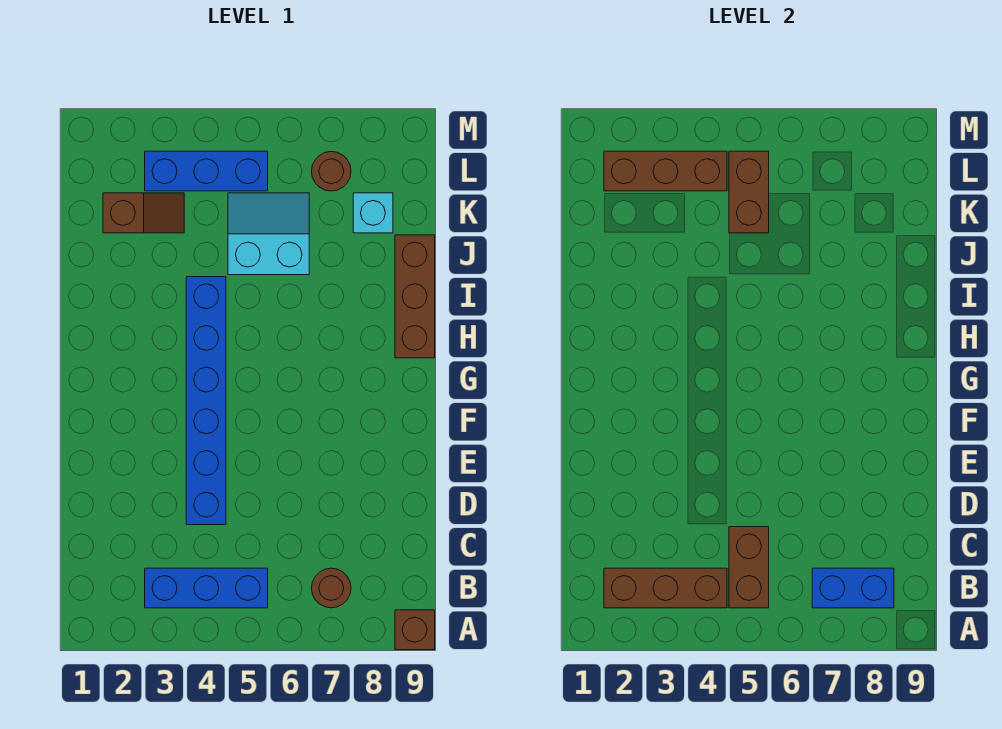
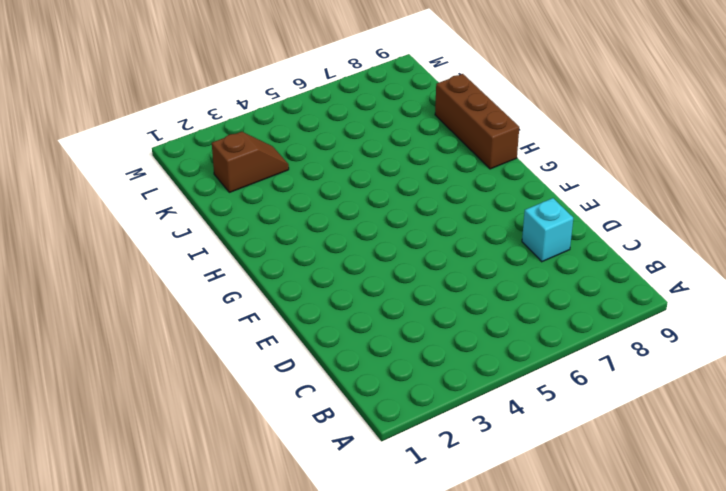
cyan brick D8 level 1 -> cyan brick K8 level 1
none -> brown brick A9 level 1
none -> blue brick B3:B5 level 1
none -> brown round brick B7 level 1

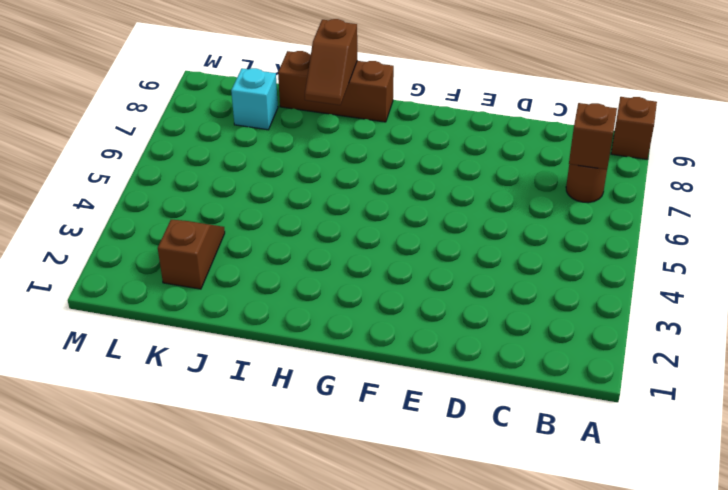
brown brick B7 level 2 -> blue brick B7:B8 level 2
brown slope I8:I9 level 2 top 9 -> none
none -> blue brick B3:B5 level 1
none -> blue brick D4:I4 level 1
none -> cyan slope J5:K6 level 1 top J

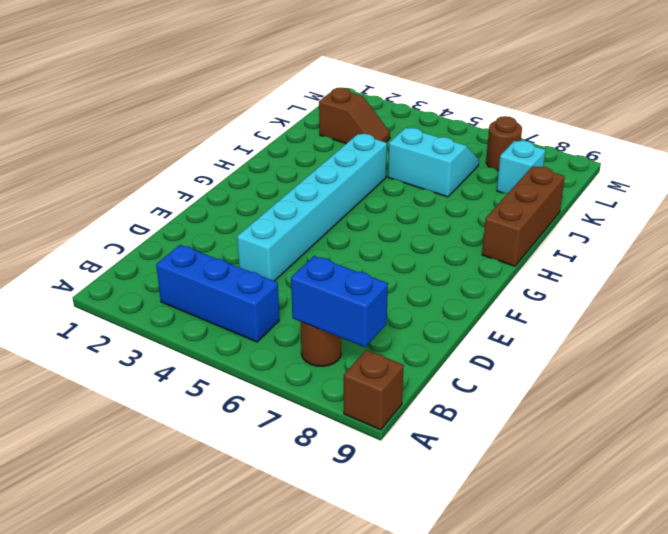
cyan brick D4:I4 level 1 -> blue brick D4:I4 level 1
none -> blue brick L3:L5 level 1
none -> brown brick B2:B4 level 2
none -> brown brick B5:C5 level 2

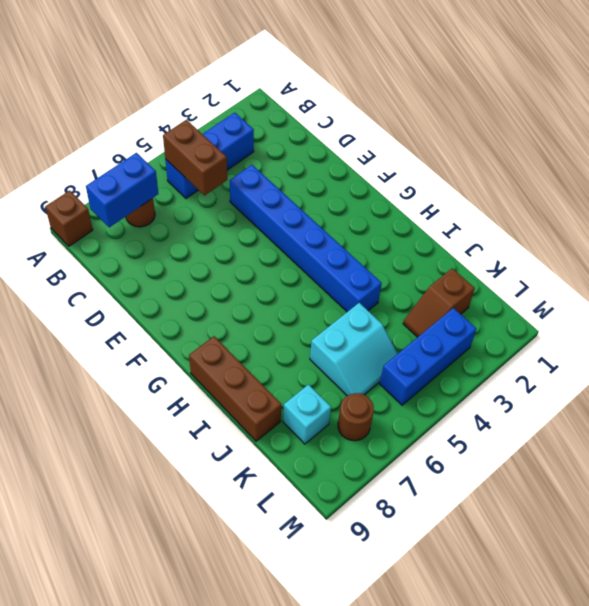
none -> brown brick B2:B4 level 2
none -> brown brick K5:L5 level 2
none -> brown brick L2:L4 level 2

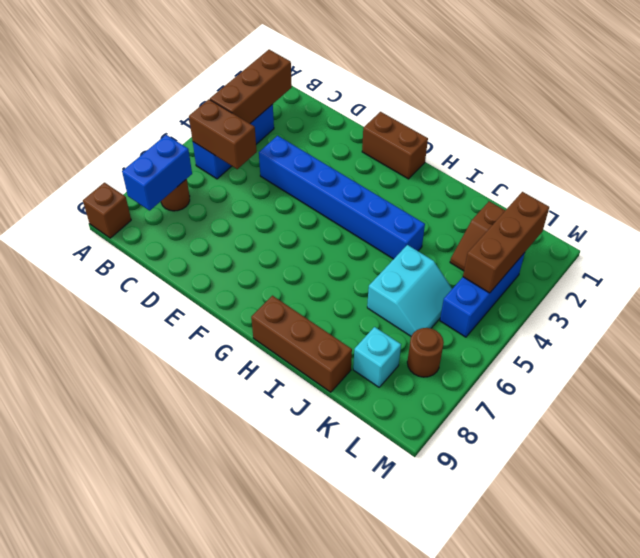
brown brick F1:G1 level 1 -> brown brick K5:L5 level 2

